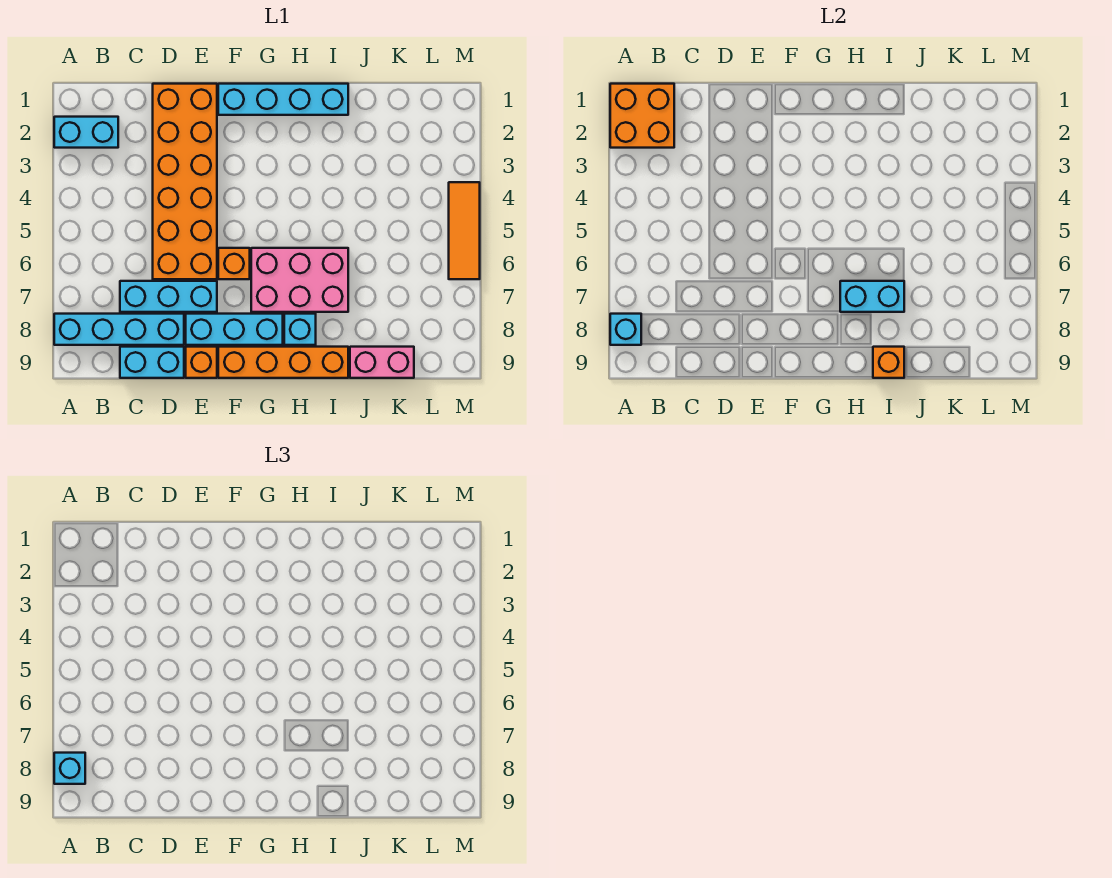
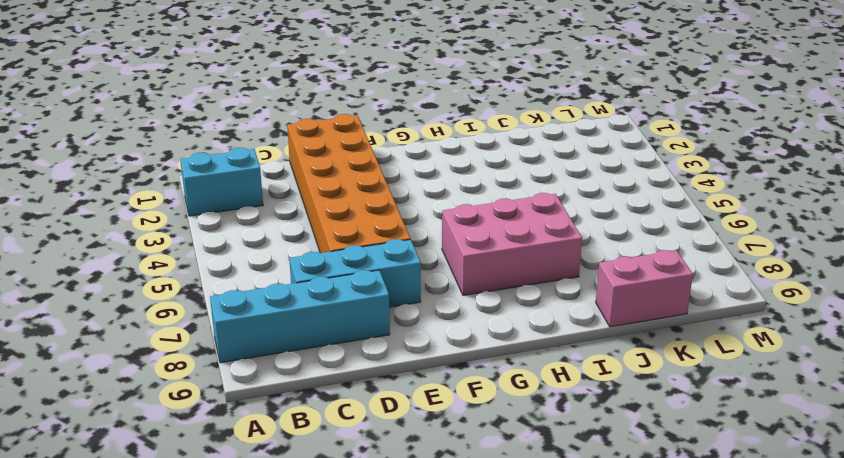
none -> cyan brick C9:D9 level 1
none -> cyan brick E8:G8 level 1
none -> orange brick E9 level 1

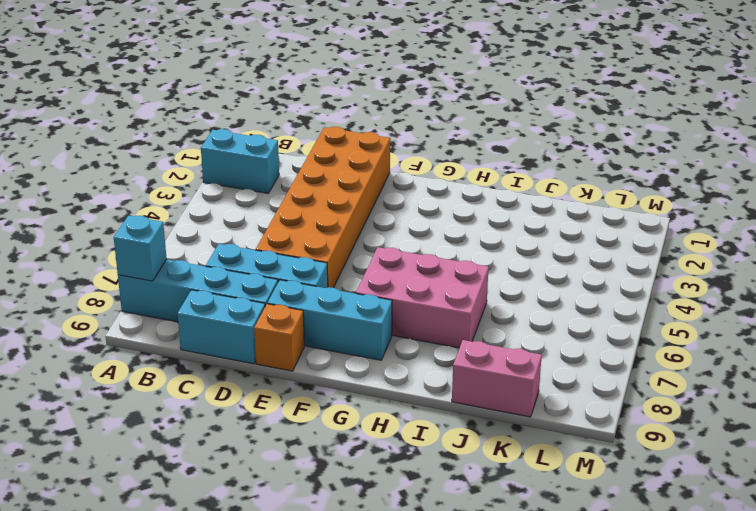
none -> cyan brick F1:I1 level 1
none -> orange brick F6 level 1
none -> orange brick F9:I9 level 1

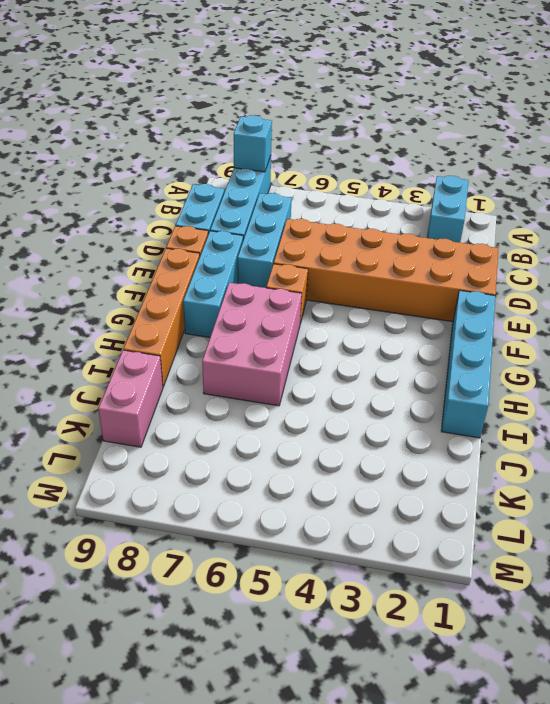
none -> cyan brick H8 level 1
none -> orange tile M4:M6 level 1
none -> orange brick A1:B2 level 2

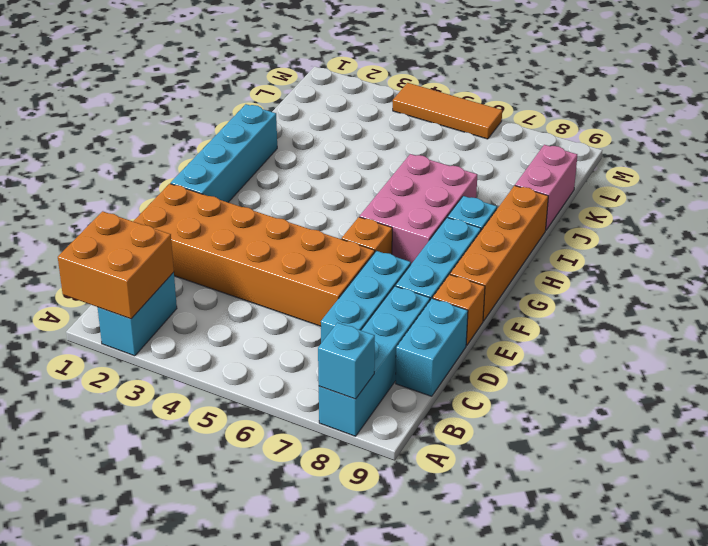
none -> cyan brick H7:I7 level 2
none -> orange brick I9 level 2
none -> cyan brick A8 level 3

